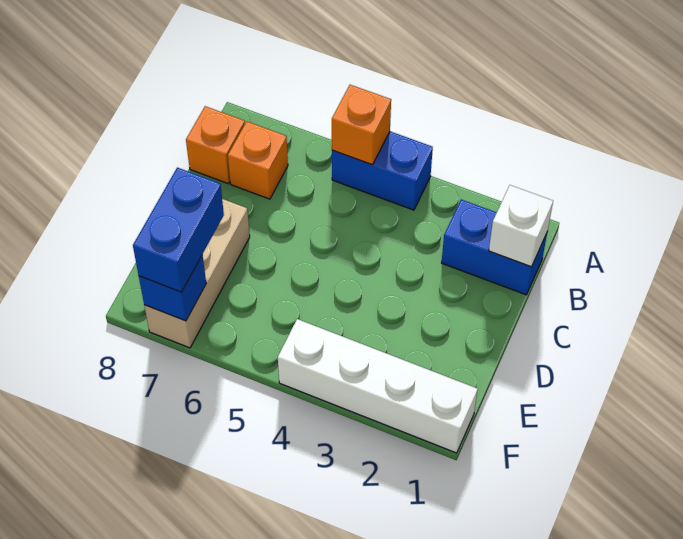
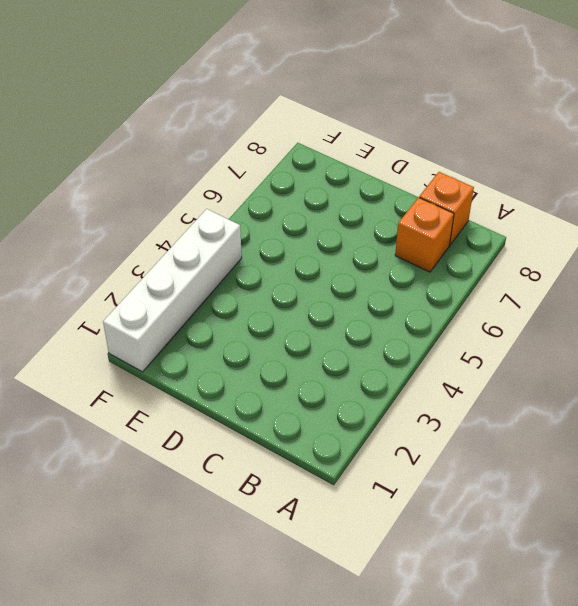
none -> blue brick A4:A5 level 1
none -> blue brick B1:B2 level 1

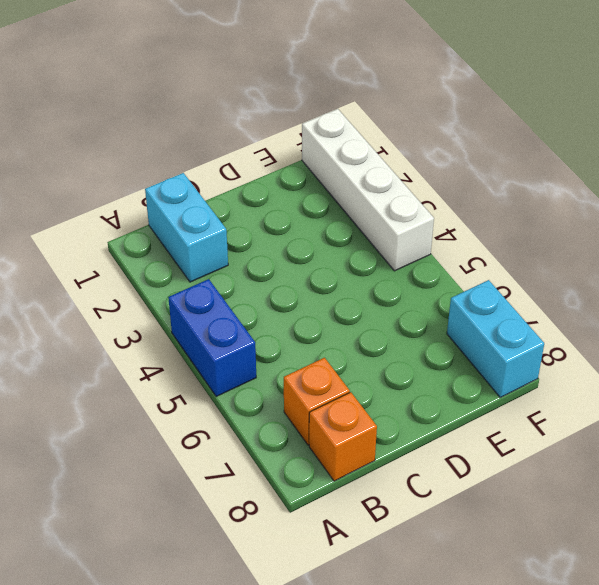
cyan brick B1:B2 level 1 -> blue brick B1:B2 level 1
cyan brick F7:F8 level 1 -> tan brick D7:F7 level 1
none -> orange brick A5 level 2
none -> white brick B1 level 2

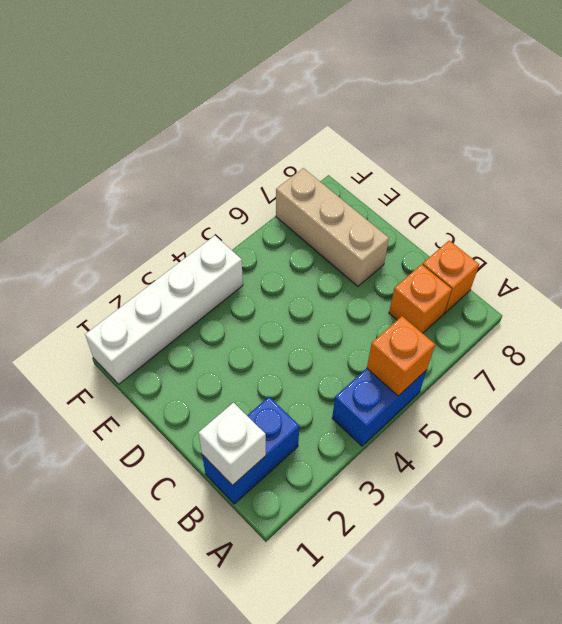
none -> blue brick F7 level 2
none -> blue brick E7:F7 level 3

